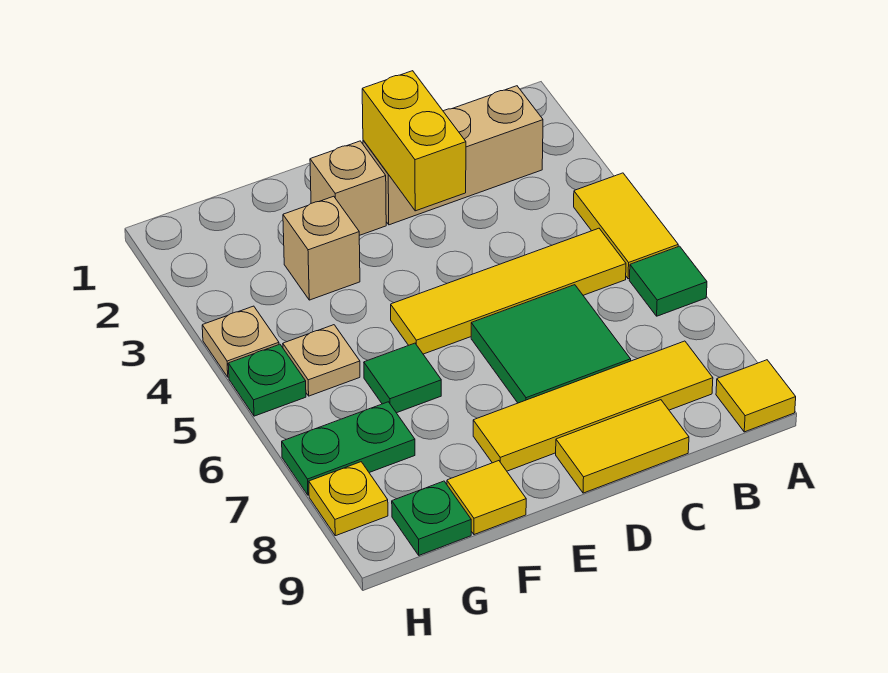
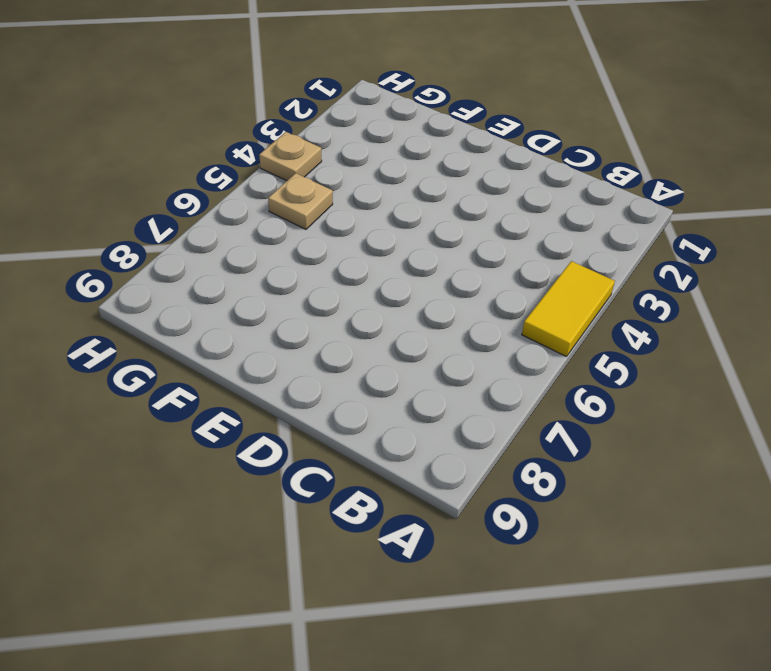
none -> green tile A6 level 1
none -> yellow tile A9 level 1
none -> tan brick B2:D2 level 1

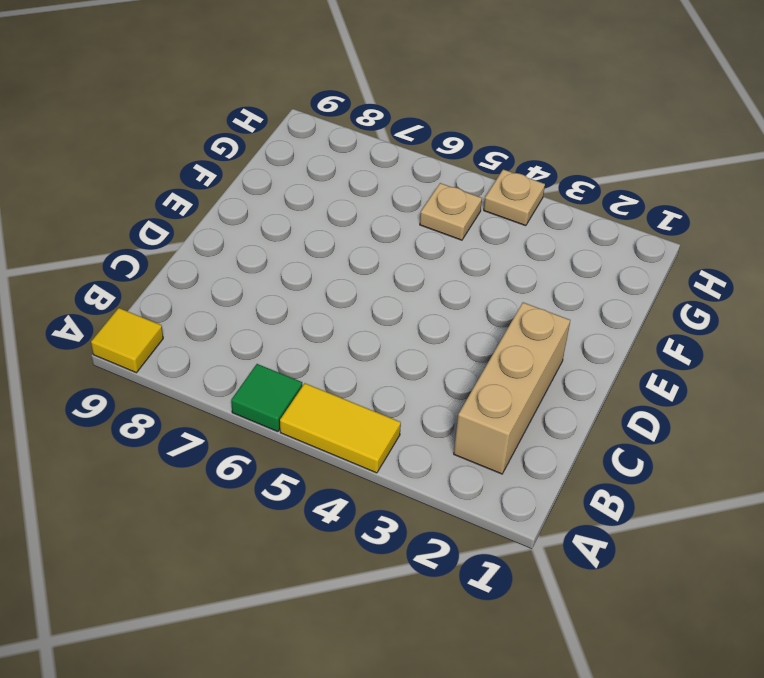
none -> yellow tile B5:E5 level 1
none -> yellow tile B8:E8 level 1
none -> green tile C6:D7 level 1

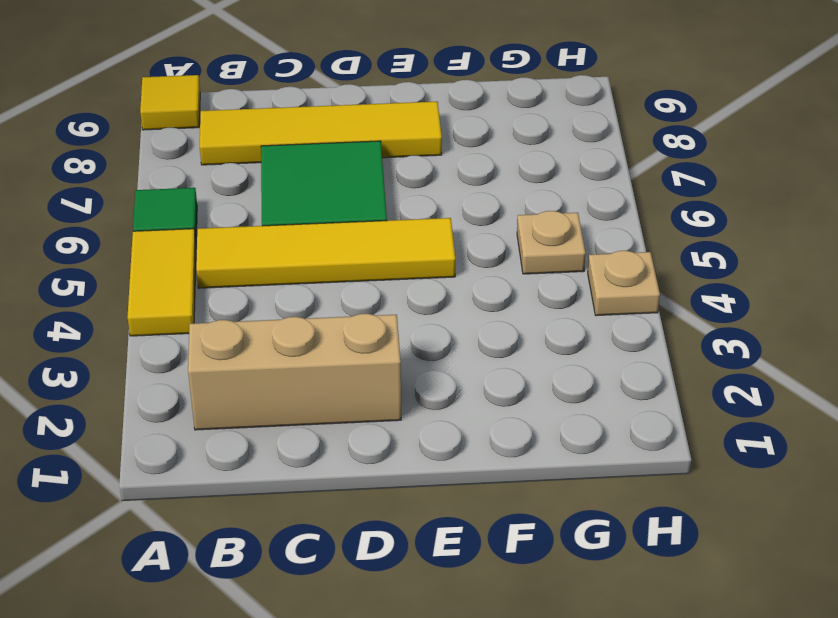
none -> yellow tile C9:D9 level 1
none -> tan brick E2 level 1
none -> tan brick F3 level 1

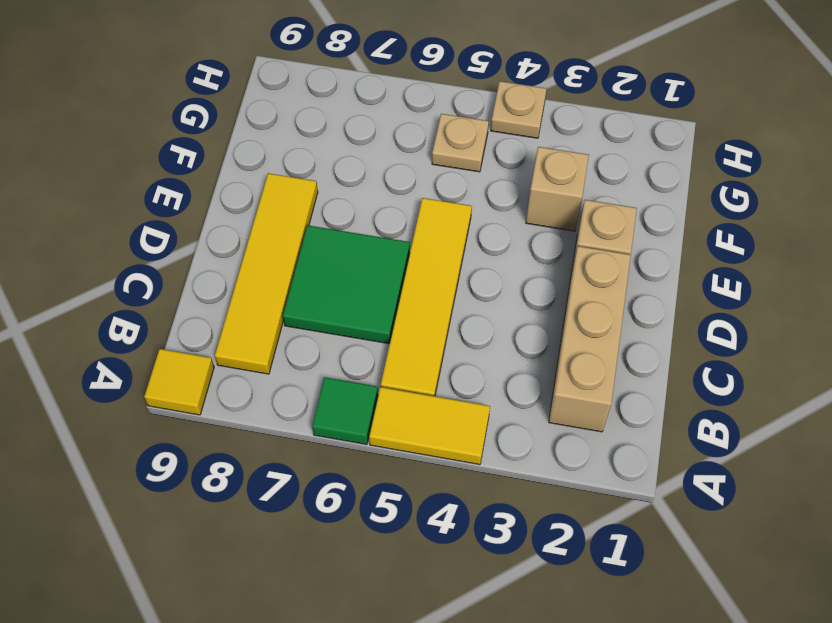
none -> yellow tile C9:D9 level 1
none -> green tile F6 level 1
none -> yellow tile F9 level 1

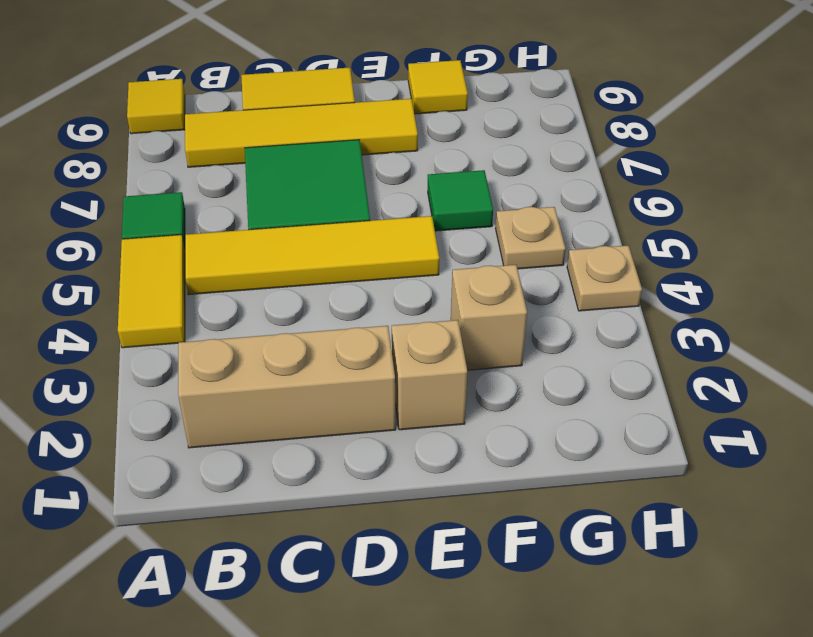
none -> green plate G7:H7 level 1
none -> green plate G9 level 1
none -> green plate H5 level 1

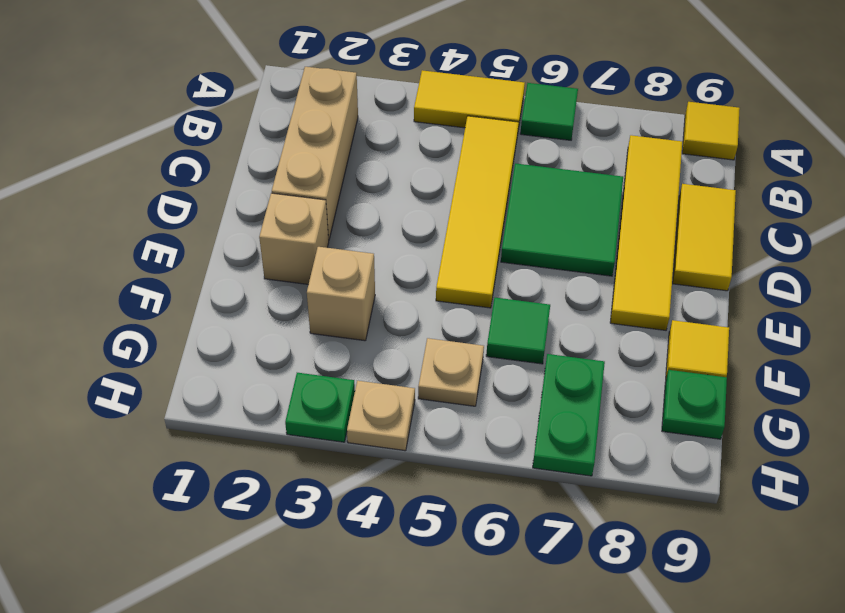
green plate H3 level 1 -> green plate H5 level 1
none -> yellow plate H8 level 1
none -> yellow brick D2:D3 level 2

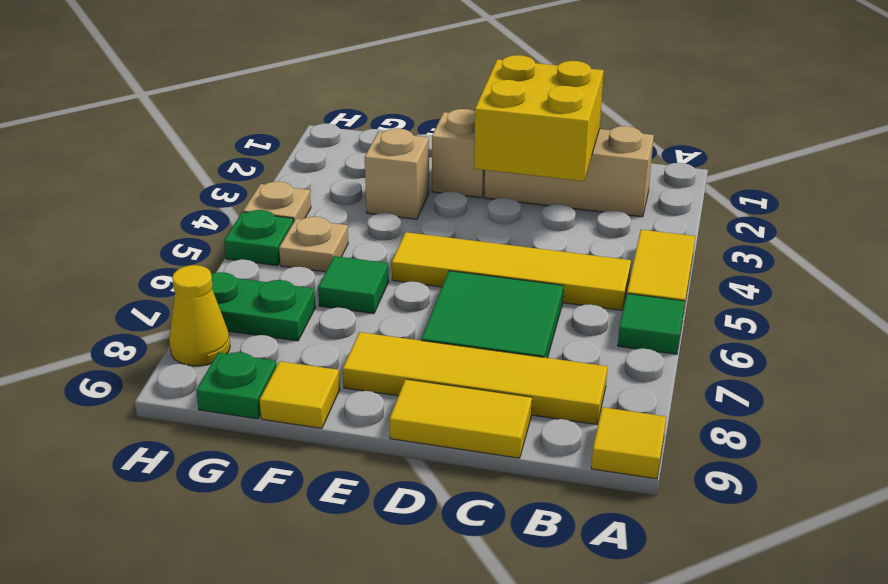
yellow brick C2:D3 level 2 -> yellow brick D2:D3 level 2
yellow cone H8 level 1 -> yellow plate H8 level 1

